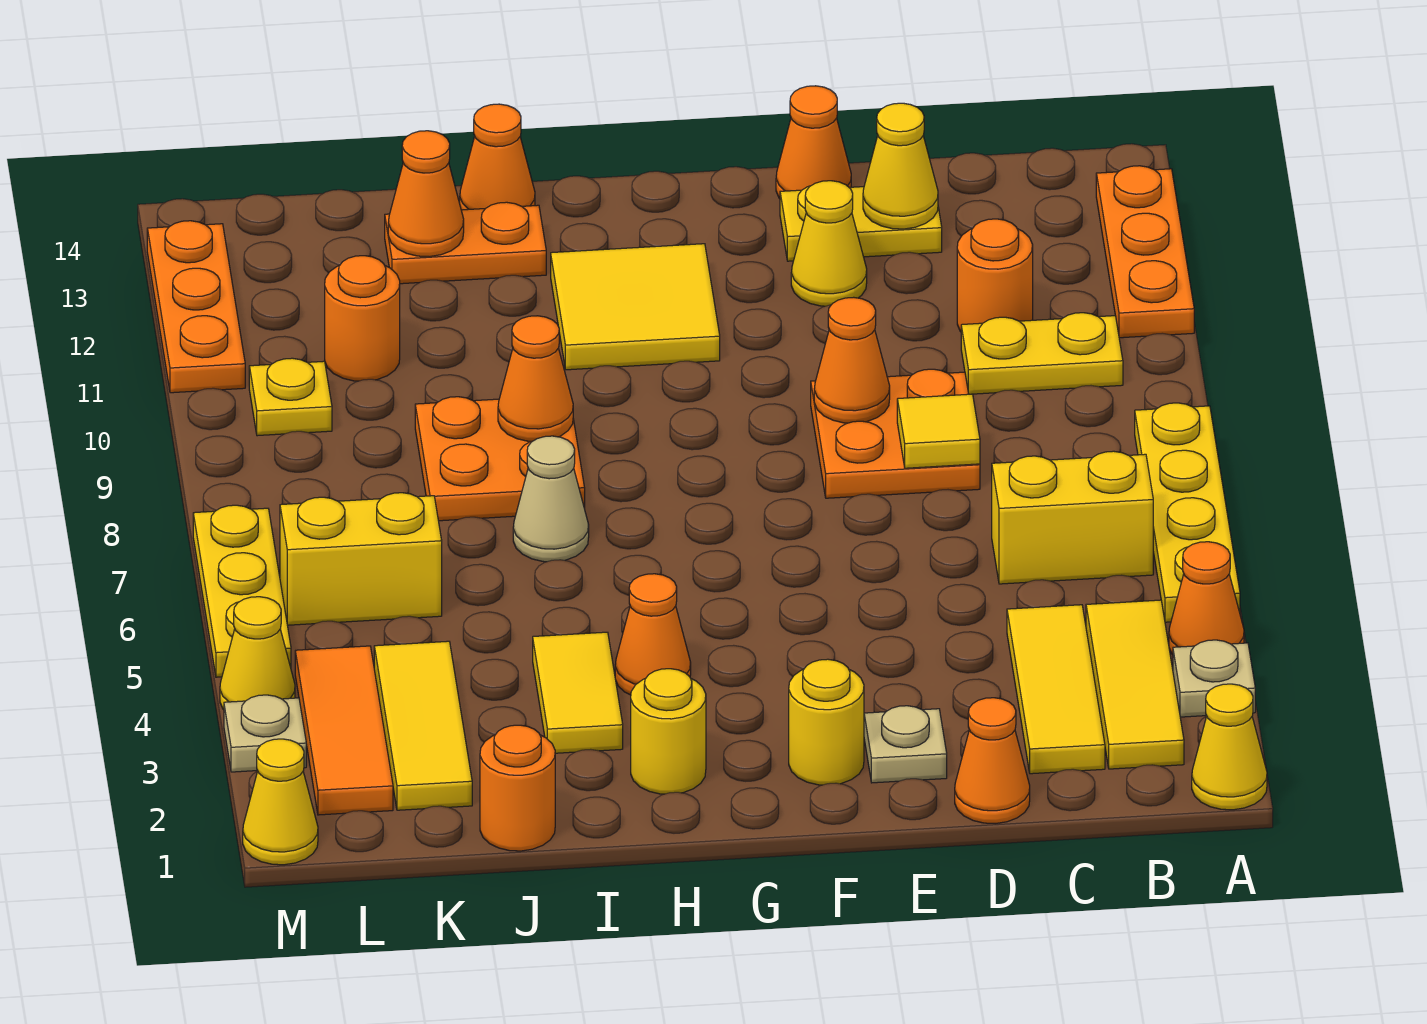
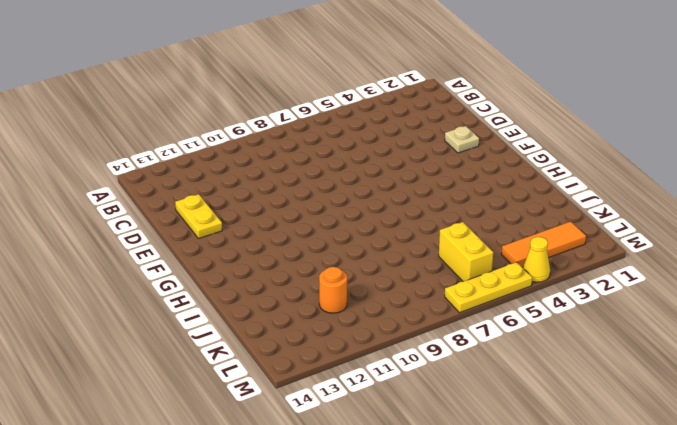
none -> yellow cone A1 level 1
none -> tan plate A3 level 1
none -> orange cone A4 level 1
none -> yellow plate A5:A8 level 1

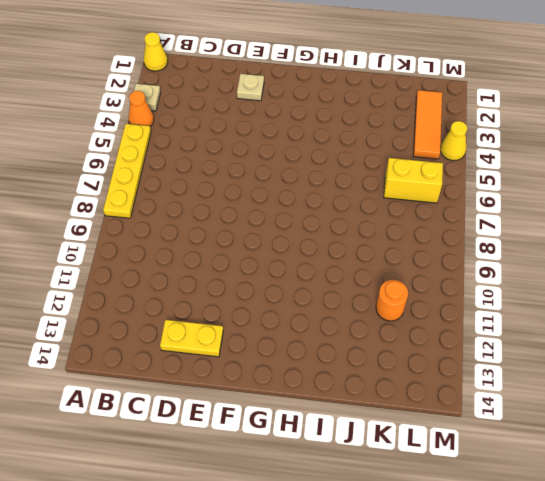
none -> orange plate A11:A13 level 1
none -> yellow tile B2:B4 level 1
none -> yellow brick B6:C6 level 1
none -> yellow plate B10:C10 level 1

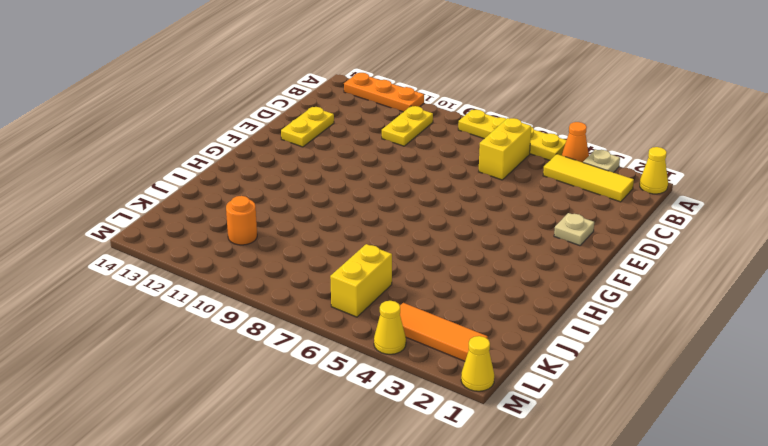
none -> yellow tile C2:C4 level 1
none -> orange round brick C11 level 1
none -> orange cone D1 level 1
none -> orange plate D8:E9 level 1

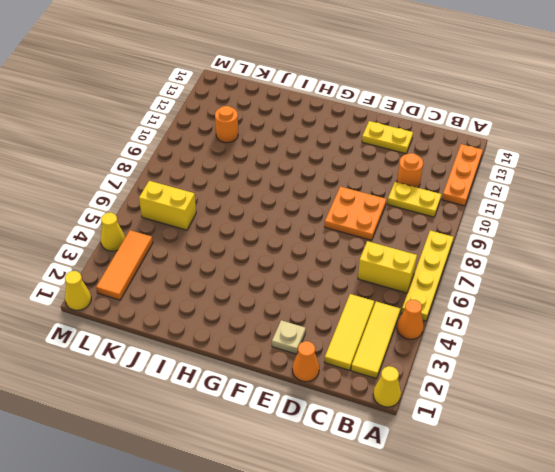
none -> tan plate A3 level 1
none -> yellow cone E12 level 1
none -> orange cone E14 level 1
none -> yellow round brick F2 level 1

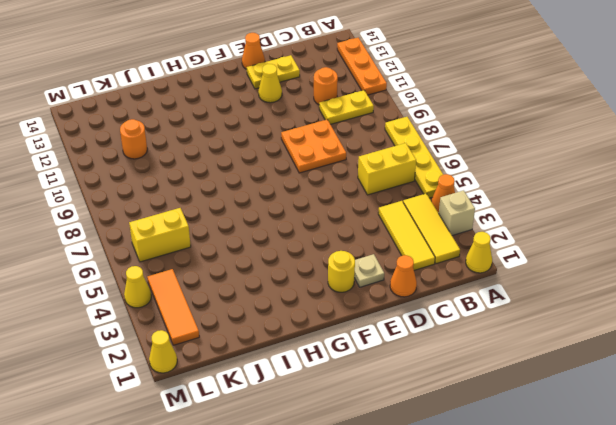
tan brick A3 level 1 -> tan plate A3 level 1
none -> yellow tile G11:H12 level 1
none -> yellow round brick H2 level 1
none -> orange cone H4 level 1
none -> yellow tile I3:I4 level 1

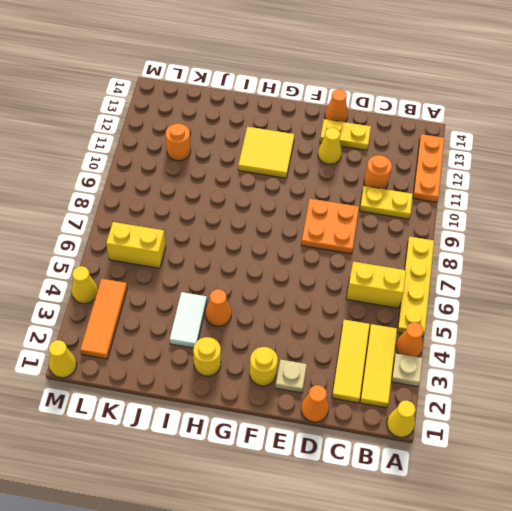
white tile I3:I4 level 1 -> yellow tile I3:I4 level 1
none -> tan cone I7 level 1
none -> orange plate I8:J9 level 1
none -> orange plate I13:J13 level 1
none -> orange cone I14 level 1

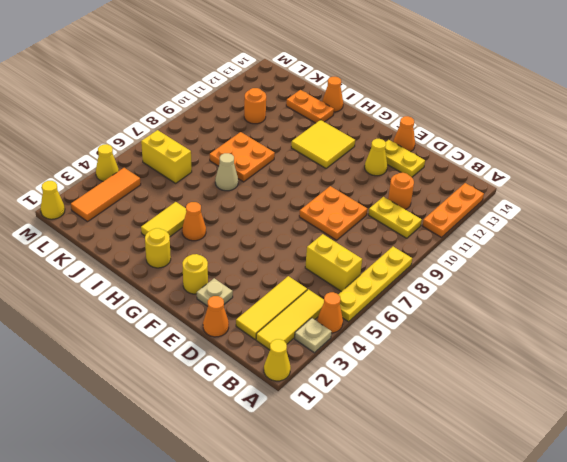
none -> orange round brick J1 level 1
none -> yellow tile K2:K4 level 1
none -> yellow plate L10 level 1
none -> tan plate M3 level 1

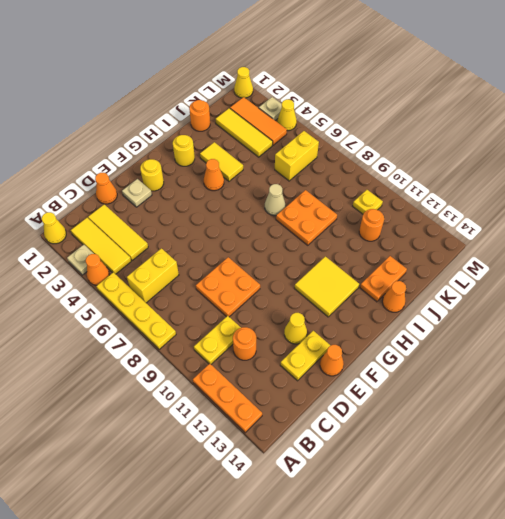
none -> yellow plate M5:M7 level 1
none -> orange plate M11:M13 level 1
none -> yellow tile D8 level 2
none -> yellow cone D13 level 2

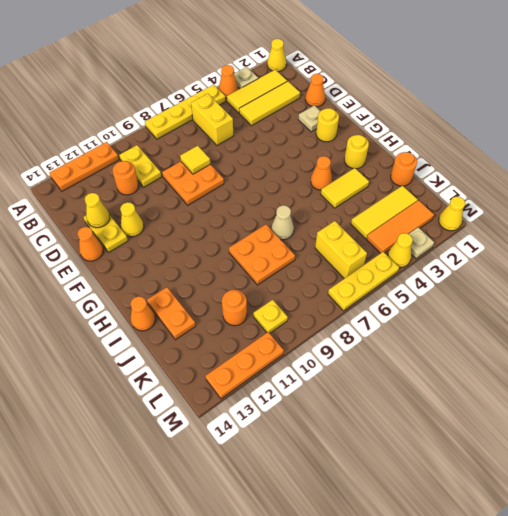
none -> yellow tile G11:H12 level 1
none -> orange cone E9 level 2
none -> orange cone I9 level 2
none -> orange cone J13 level 2

